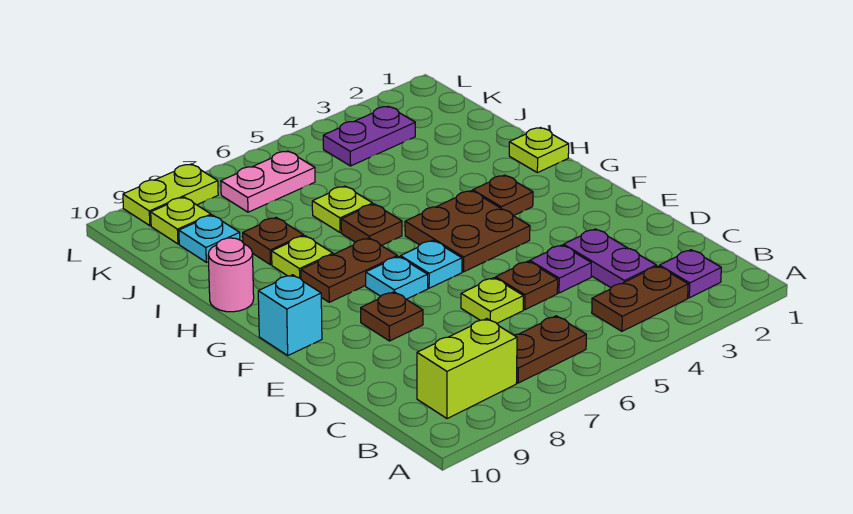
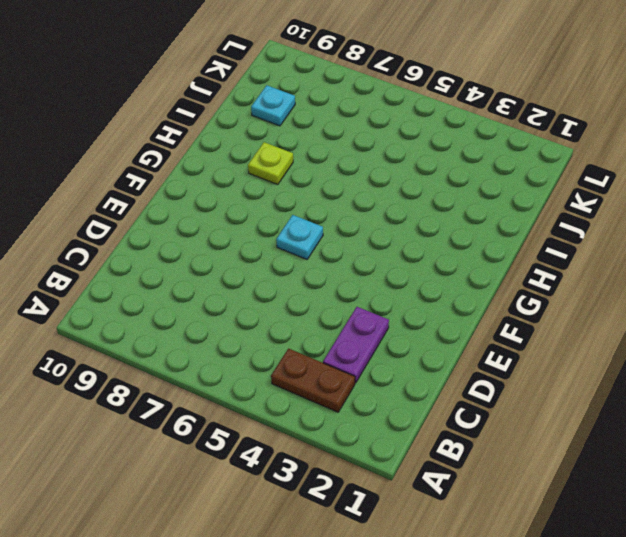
none -> purple plate B2 level 1
none -> brown plate B6:B7 level 1
none -> lime brick B8:B9 level 1

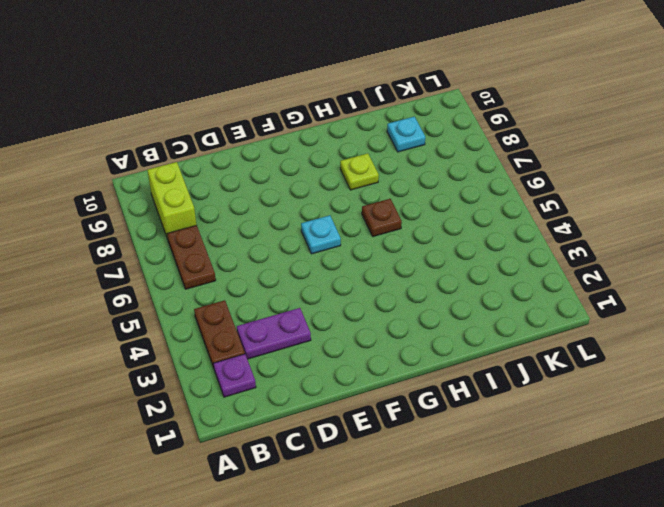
none -> purple plate D4 level 1
none -> brown plate D5 level 1
none -> lime plate D6 level 1

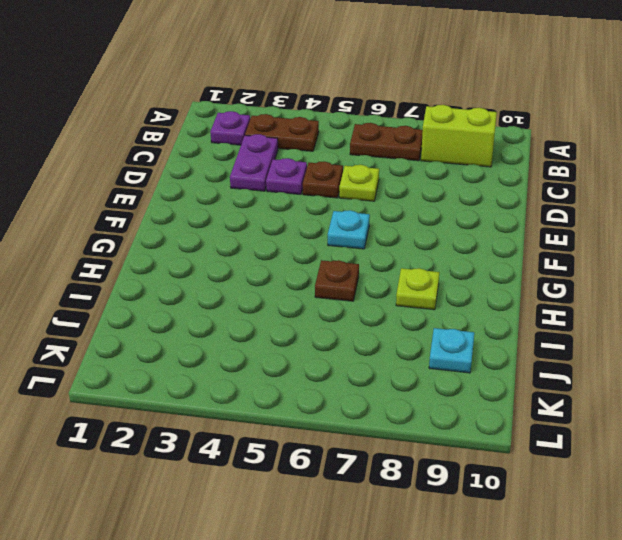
none -> brown plate E8 level 1
none -> brown plate F4:G5 level 1
none -> cyan plate F7 level 1

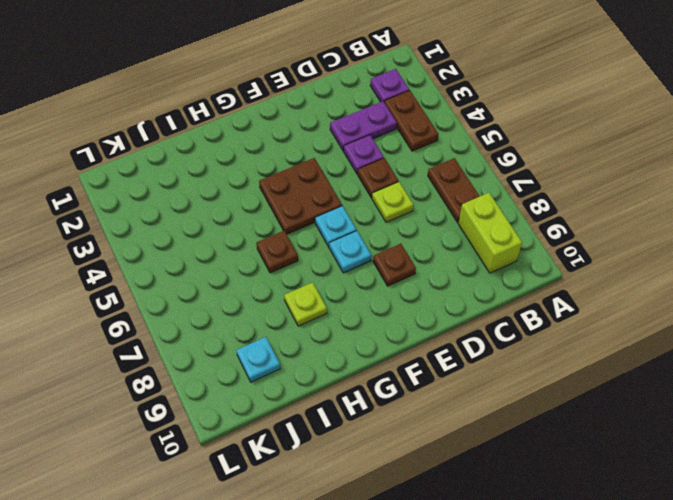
none -> cyan brick F10 level 1
none -> brown plate G3 level 1
none -> brown plate G7:G8 level 1

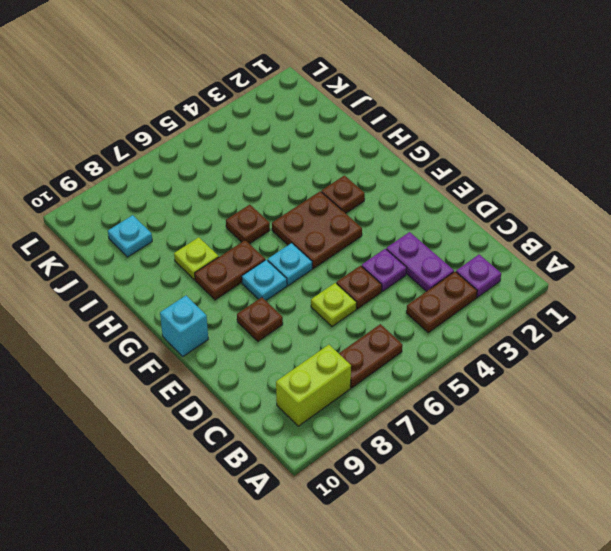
none -> lime plate H1 level 1
none -> pink round brick H10 level 1
none -> lime plate I6 level 1

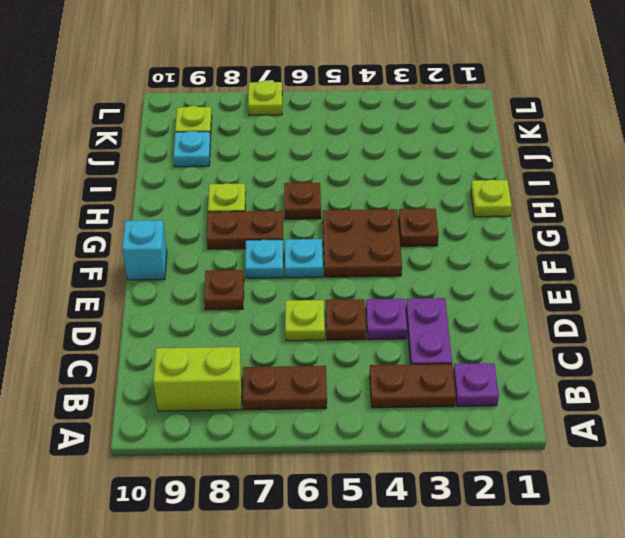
lime plate L7 level 1 -> lime plate I6 level 1
none -> pink round brick H10 level 1
none -> brown plate I8 level 1
none -> purple plate K3:K4 level 1

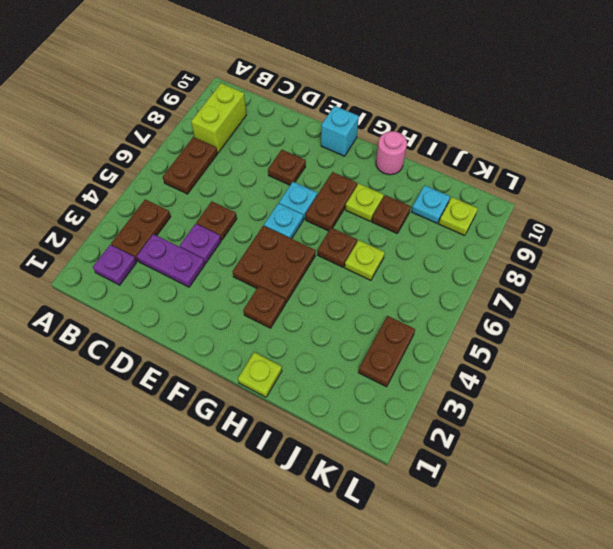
brown plate K3:K4 level 1 -> purple plate K3:K4 level 1
none -> lime plate D6 level 1
none -> pink plate K6:K7 level 1
none -> lime plate L8:L9 level 1

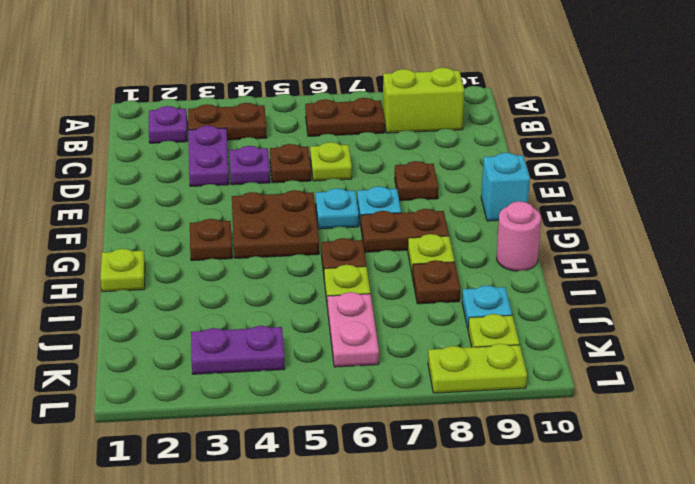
pink plate J6:K6 level 1 -> pink plate K6:K7 level 1

